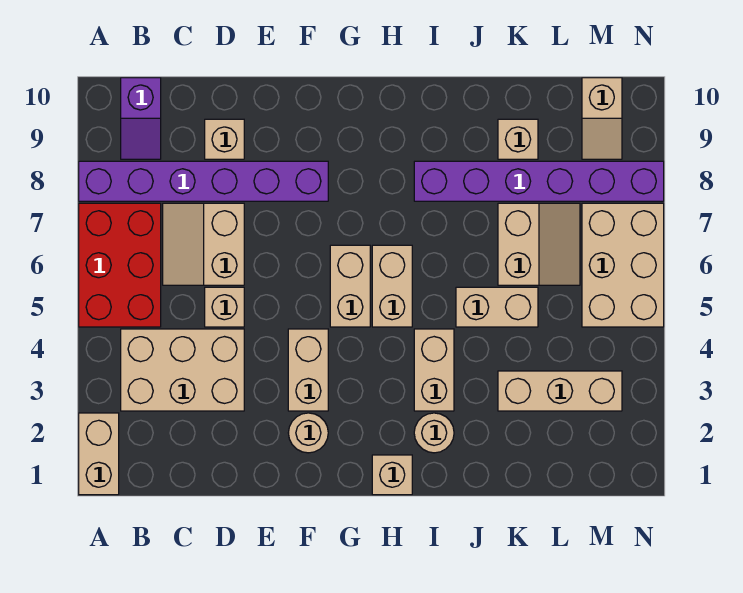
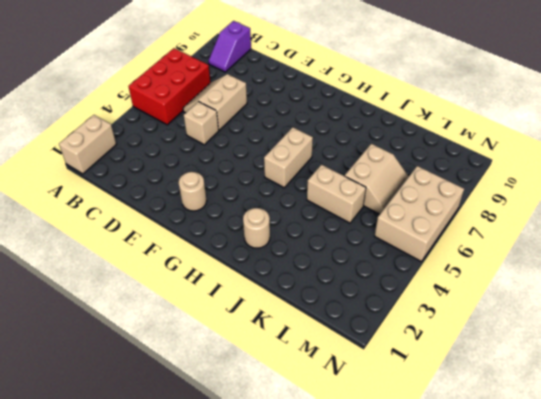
none -> purple brick A8:F8 level 1
none -> tan brick B3:D4 level 1
none -> tan brick D9 level 1

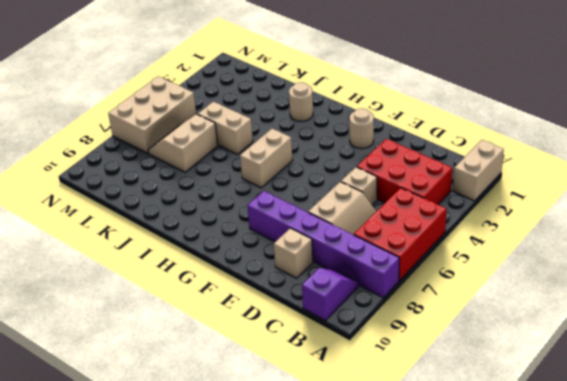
red brick B3:D4 level 1 -> tan brick B3:D4 level 1
none -> tan brick F3:F4 level 1
none -> tan brick G5:G6 level 1
none -> tan brick H1 level 1

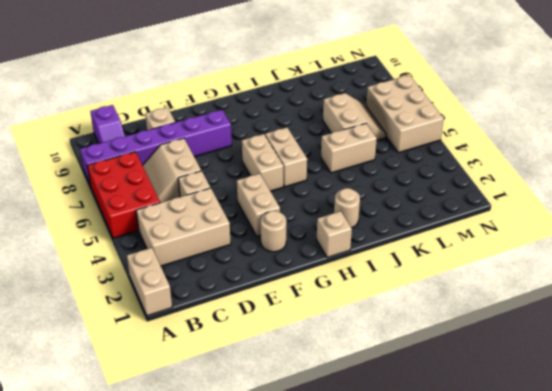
none -> tan brick I3:I4 level 1
none -> purple brick I8:N8 level 1
none -> tan brick K3:M3 level 1

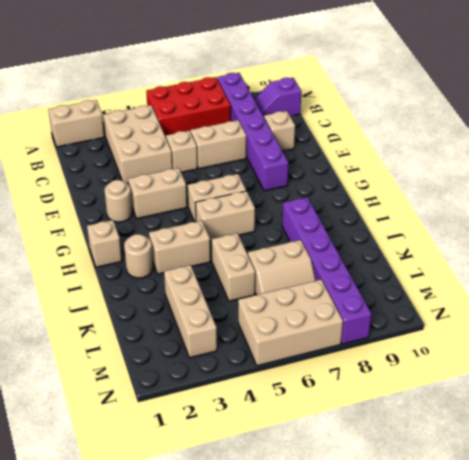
none -> tan brick K9 level 1
none -> tan slope M9:M10 level 1 top 10

